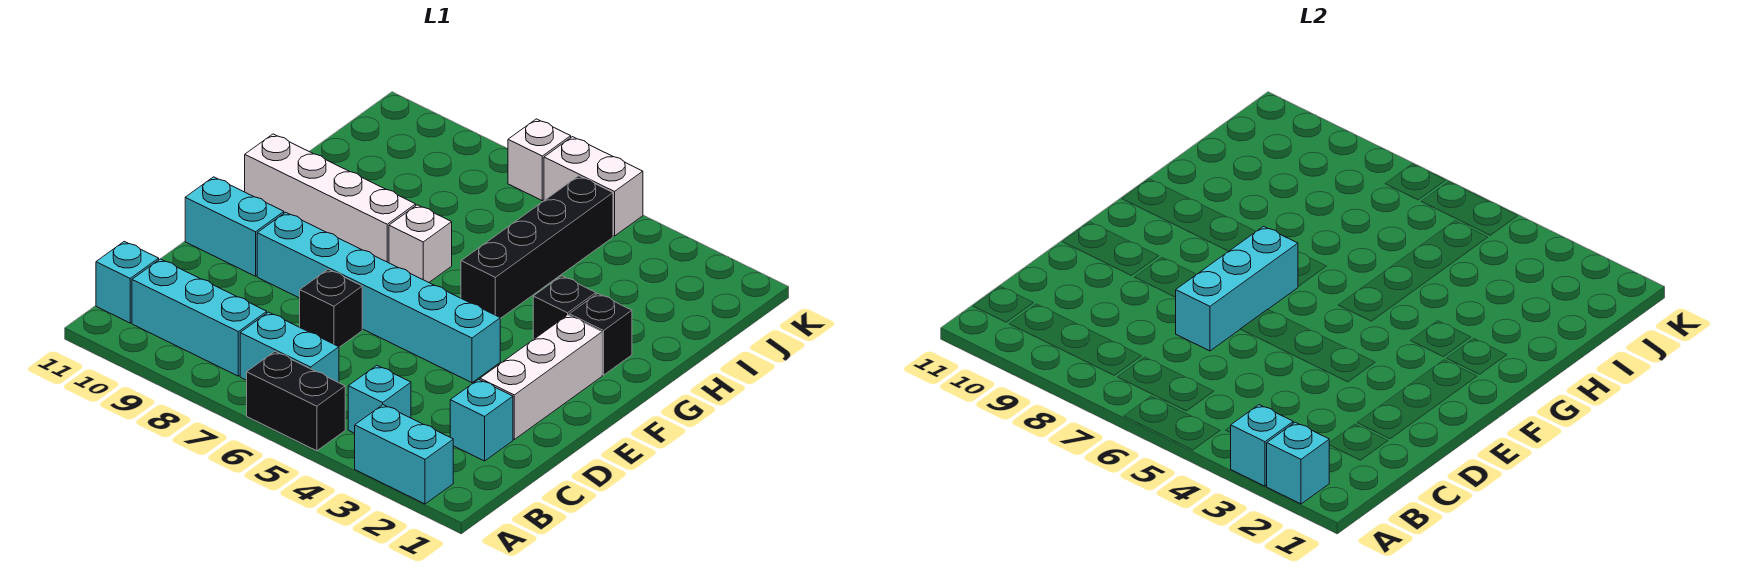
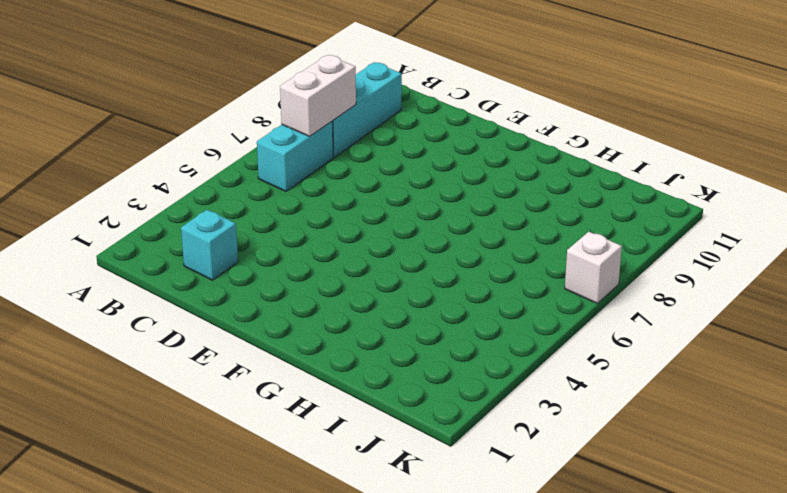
white brick B7:B8 level 2 -> white brick K5:K6 level 1
none -> cyan brick A2:A3 level 1
none -> black brick A5:A6 level 1
none -> cyan brick B4 level 1

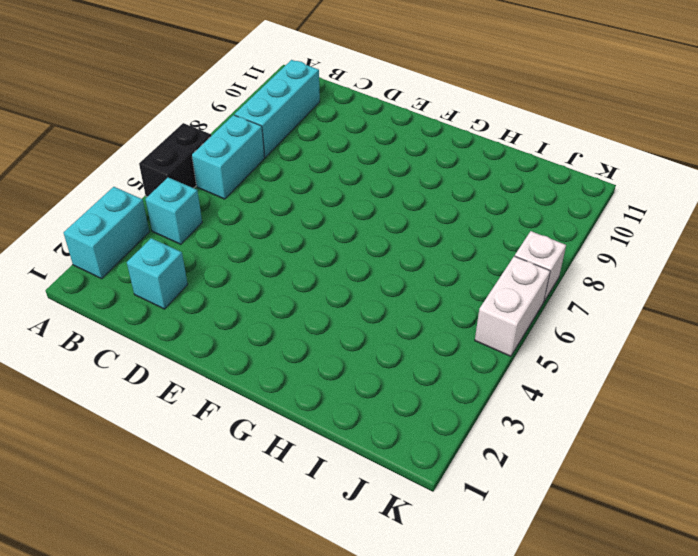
none -> cyan brick B11 level 1
none -> white brick D2:F2 level 1
none -> black brick D7 level 1

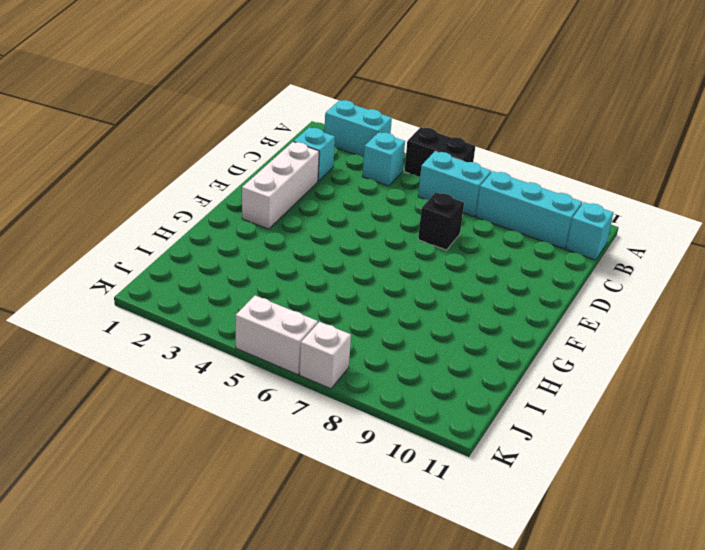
none -> cyan brick E4:E9 level 1
none -> cyan brick E10:E11 level 1
none -> black brick G2 level 1

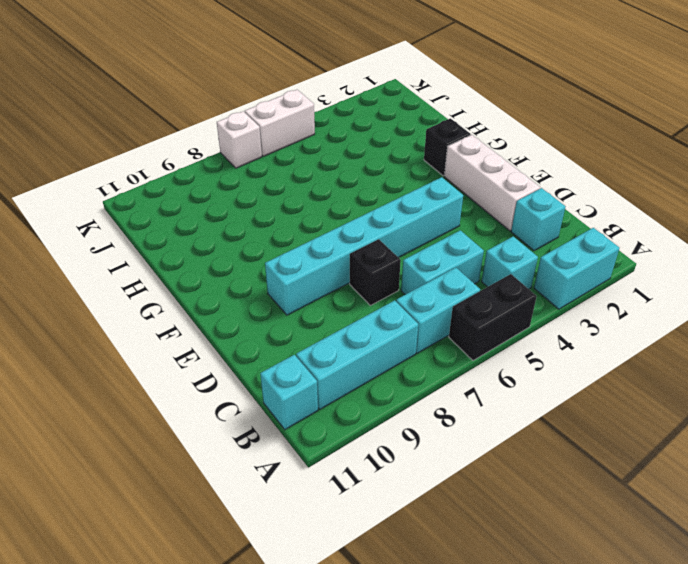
cyan brick C5:C6 level 1 -> cyan brick E10:E11 level 1
none -> black brick G3 level 1
none -> black brick G5:J5 level 1
none -> white brick G7 level 1

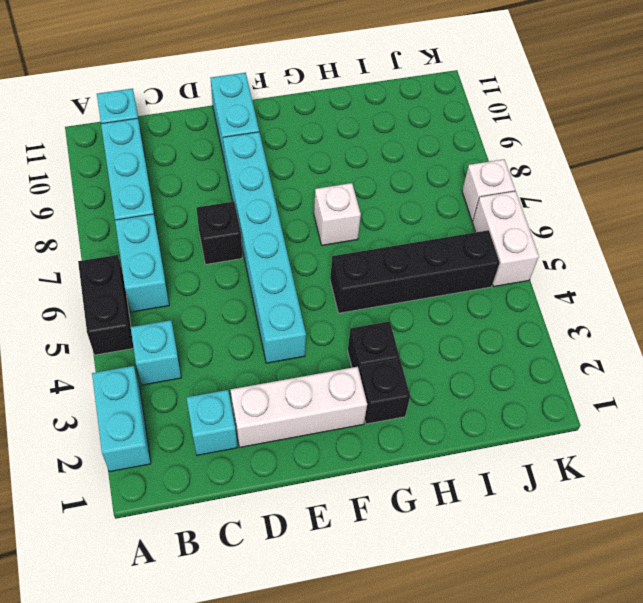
none -> white brick G8:G11 level 1
none -> cyan brick A2 level 2
none -> cyan brick A3 level 2

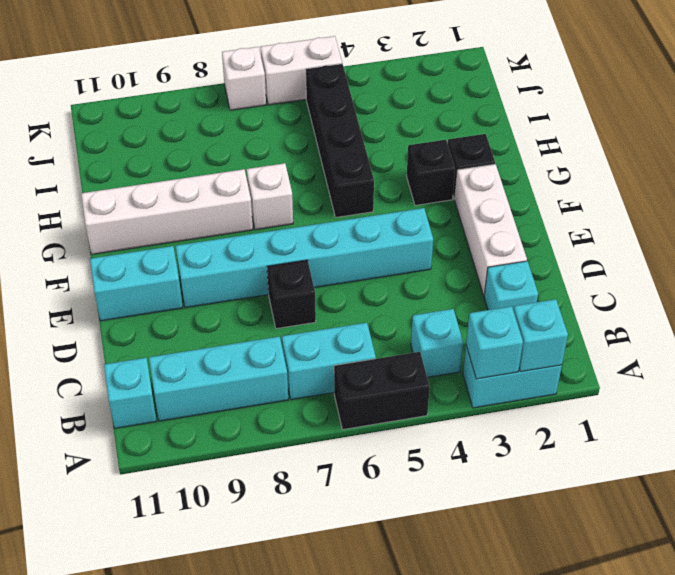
none -> cyan brick D7:F7 level 2

